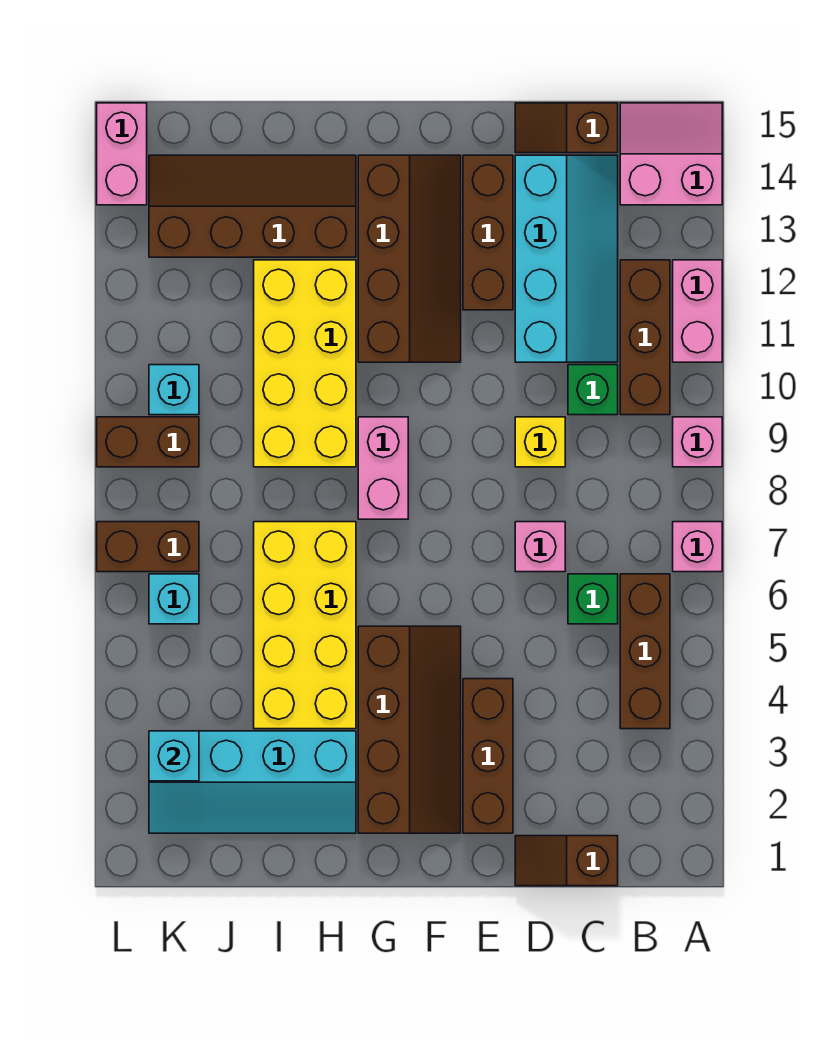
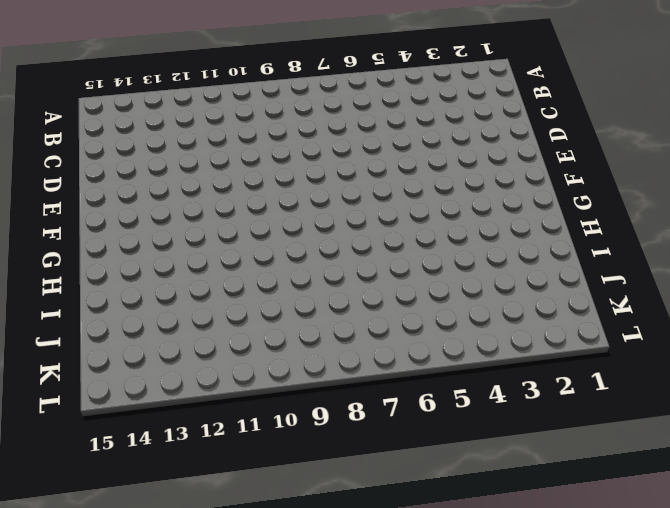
none -> pink brick A7 level 1
none -> pink brick A9 level 1
none -> pink brick A11:A12 level 1

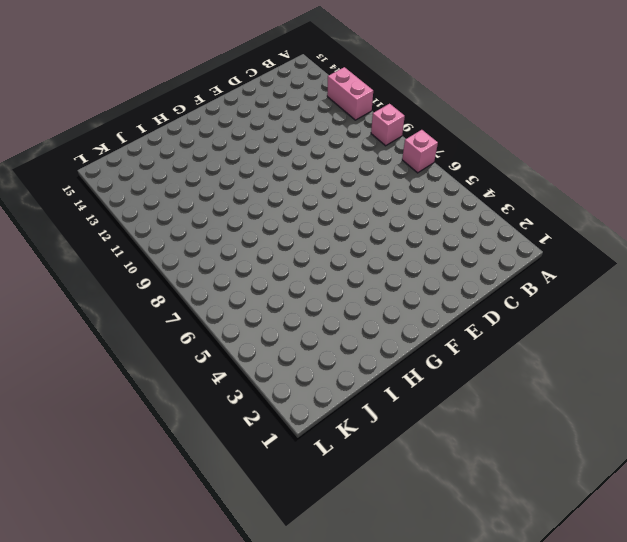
none -> pink slope A14:B15 level 1 top 14
none -> brown brick B4:B6 level 1
none -> brown brick B10:B12 level 1

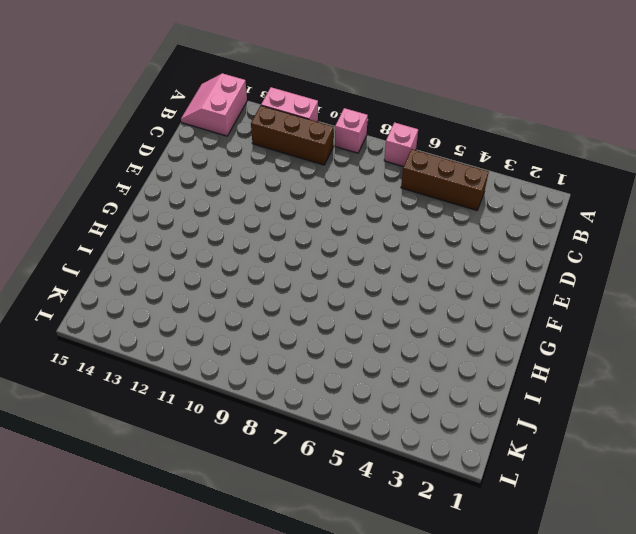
none -> brown slope C1:D1 level 1 top C
none -> green brick C6 level 1
none -> green brick C10 level 1

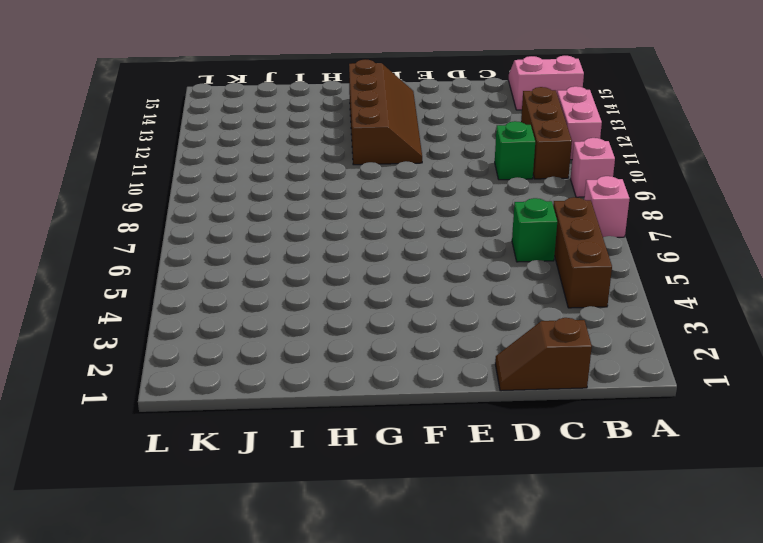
none -> cyan slope C11:D14 level 1 top D
none -> brown slope C15:D15 level 1 top C
none -> pink brick D7 level 1

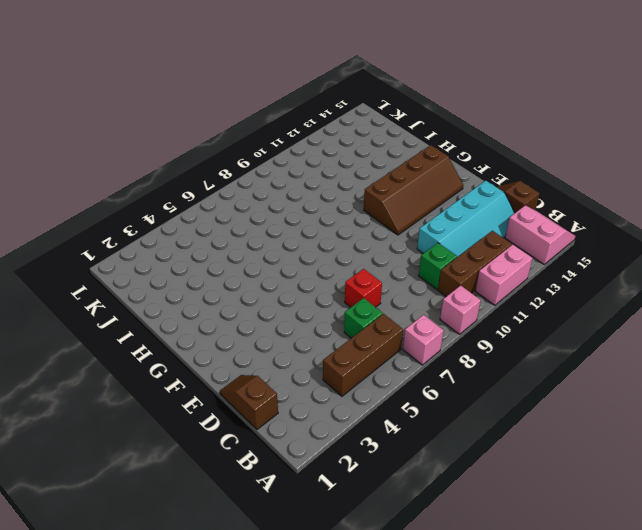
red brick D7 level 1 -> pink brick D7 level 1
none -> yellow brick D9 level 1
none -> brown brick E2:E4 level 1
none -> brown brick E12:E14 level 1

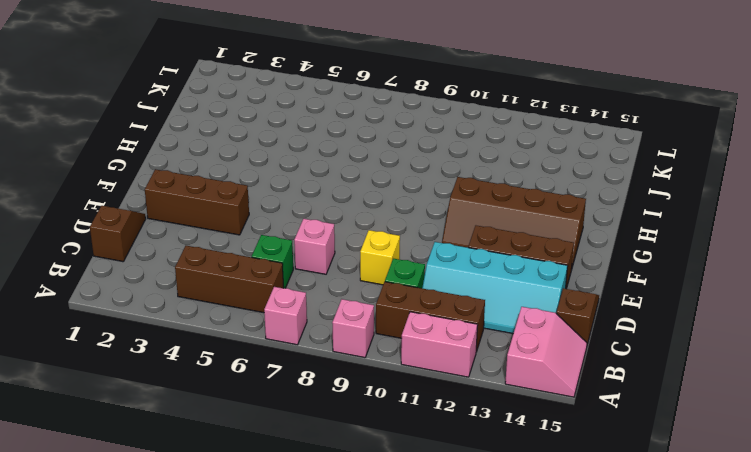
none -> brown slope F2:G5 level 1 top G
none -> pink brick G8:G9 level 1
none -> cyan slope H2:K3 level 1 top 3

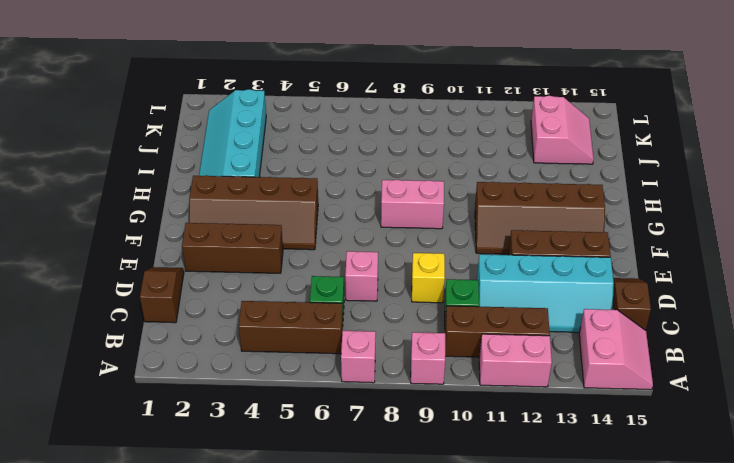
pink slope J13:K14 level 1 top 13 -> brown slope H13:K14 level 1 top 13
none -> yellow brick H4:I7 level 1
none -> yellow brick H9:I12 level 1
none -> cyan brick K6 level 1

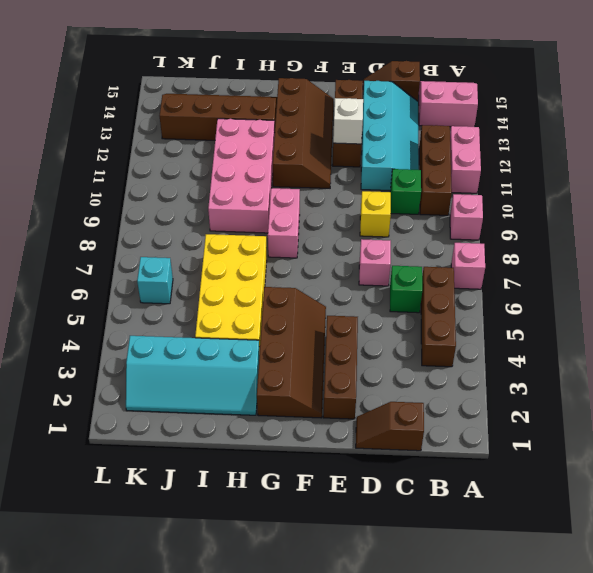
white brick E12 level 2 -> none
pink brick H9:I12 level 1 -> yellow brick H9:I12 level 1
none -> brown brick K7:L7 level 1
none -> brown brick K9:L9 level 1
none -> cyan brick K10 level 1

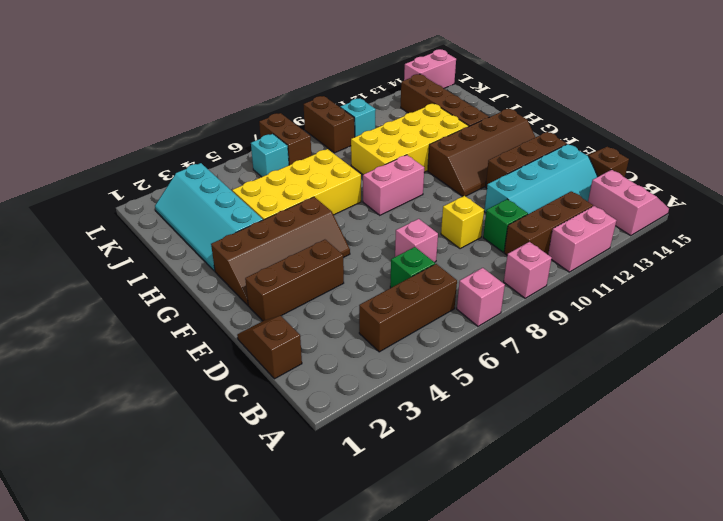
none -> cyan brick K3 level 2

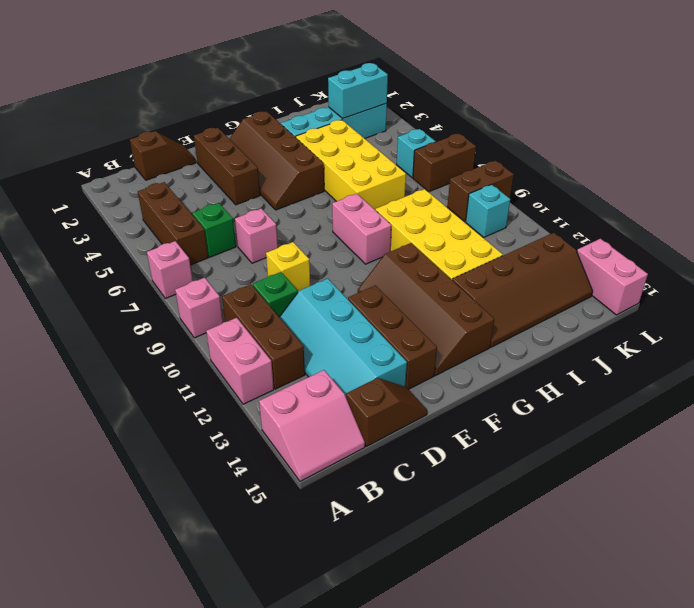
cyan brick J3:K3 level 2 -> cyan brick K3 level 2

